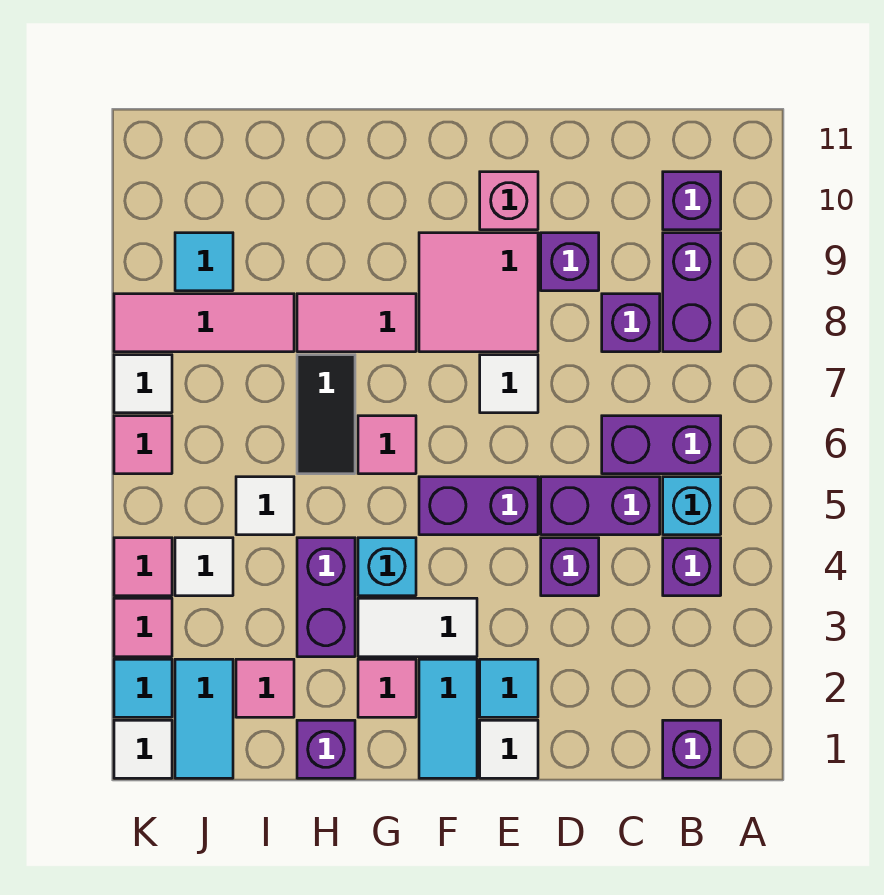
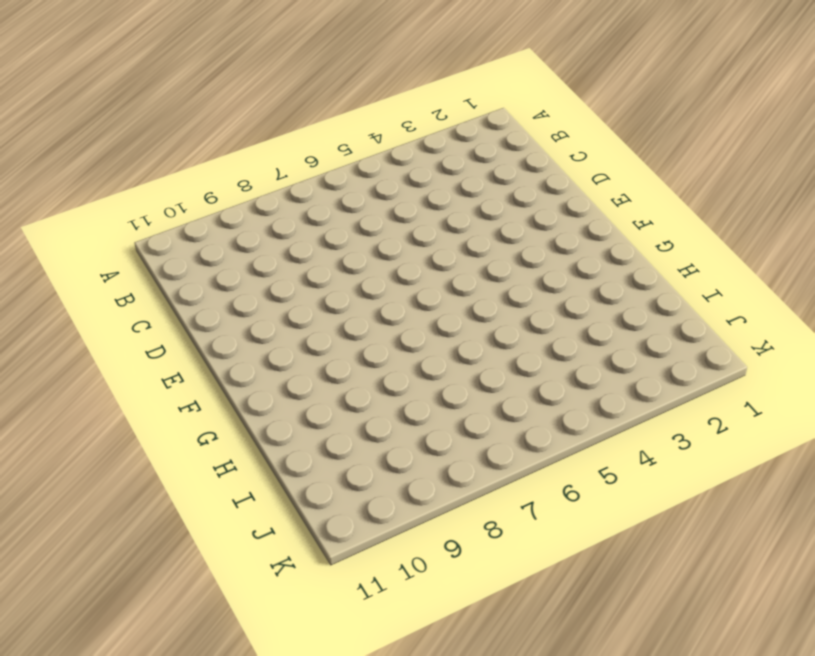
none -> purple brick B1 level 1
none -> purple brick B4 level 1
none -> cyan brick B5 level 1
none -> purple brick B6:C6 level 1

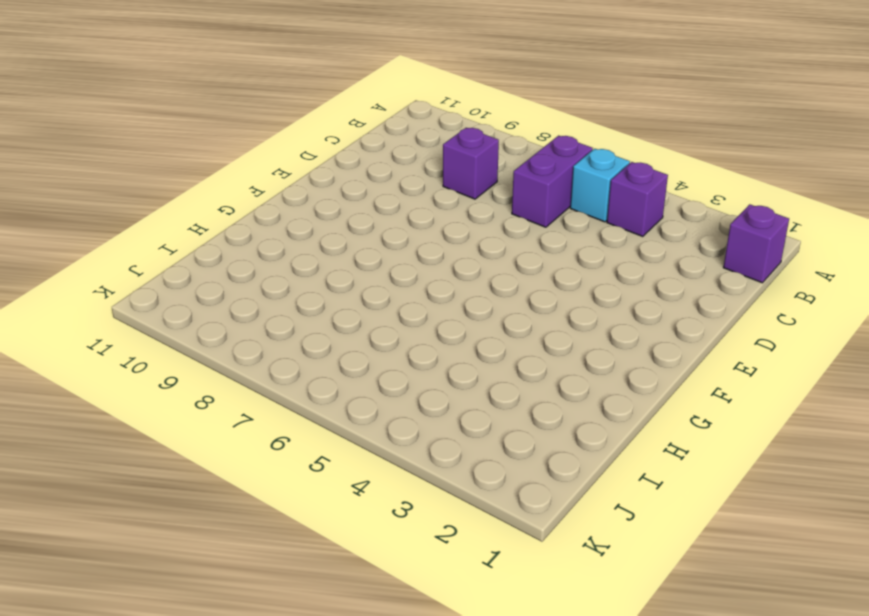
none -> purple brick B8:B9 level 1
none -> purple brick B10 level 1
none -> purple brick C5:D5 level 1
none -> purple brick D4 level 1

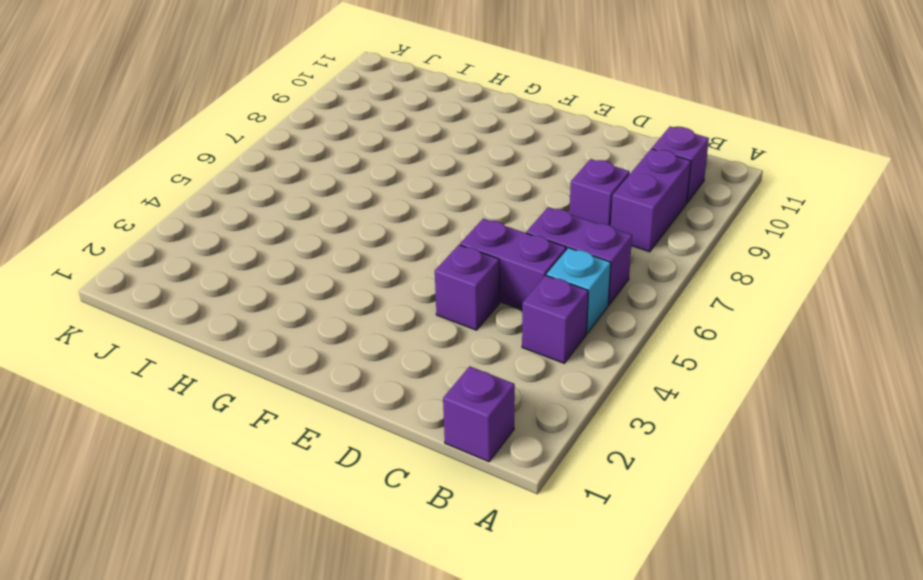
none -> purple brick D9 level 1
none -> white tile E1 level 1
none -> cyan tile E2 level 1
none -> purple brick E5:F5 level 1

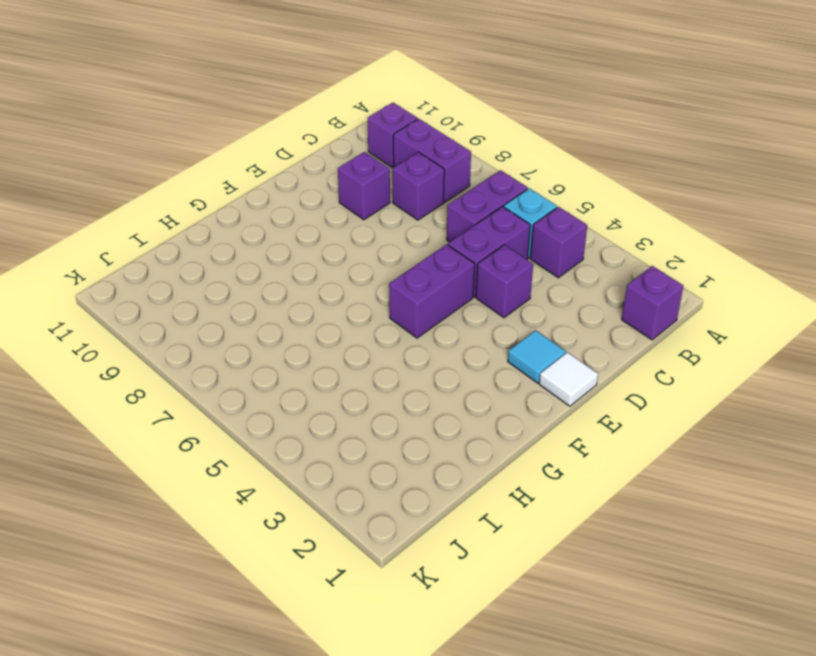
none -> white tile E7 level 1
none -> pink tile E8:F9 level 1
none -> pink brick E10 level 1
none -> cyan tile F1:F2 level 1

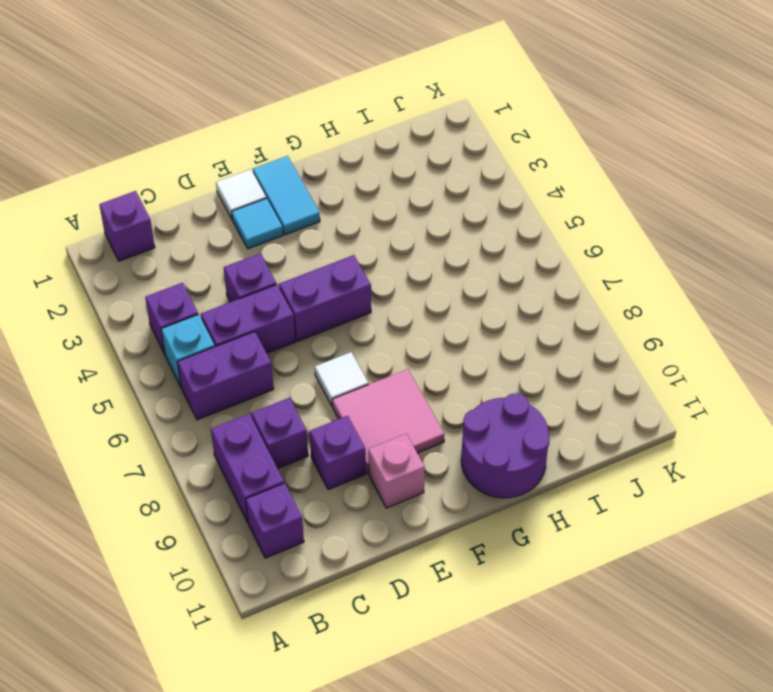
purple round brick G10:H11 level 1 -> none
none -> white tile F3:G3 level 1
none -> pink tile G2 level 1
none -> cyan brick G4 level 1
none -> pink tile G6 level 1

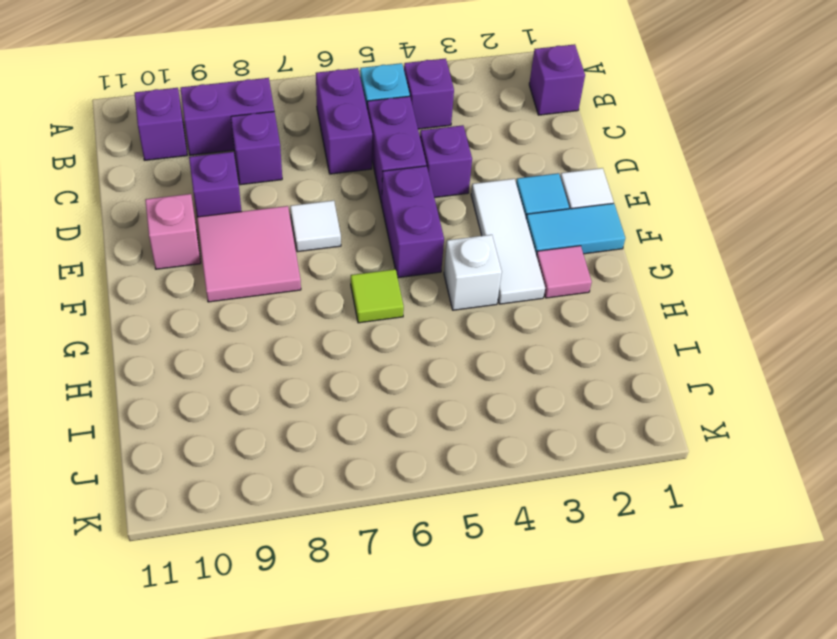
white tile E3:G3 level 1 -> white tile F3:G3 level 1
white brick G4 level 1 -> cyan brick G4 level 1
lime tile G6 level 1 -> pink tile G6 level 1
none -> pink tile G8:H8 level 1
none -> purple brick H1 level 1
none -> purple brick H3:H4 level 1
none -> black tile H6:H7 level 1

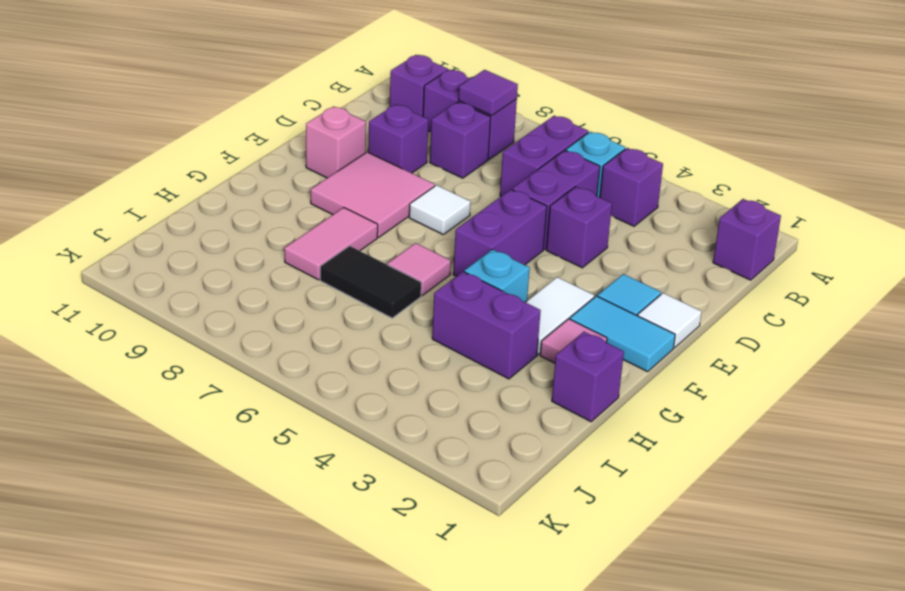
purple tile B8 level 2 -> none
none -> pink tile I2 level 1
none -> white tile I5 level 1
none -> pink tile I8:K8 level 1
none -> cyan tile J1:J2 level 1

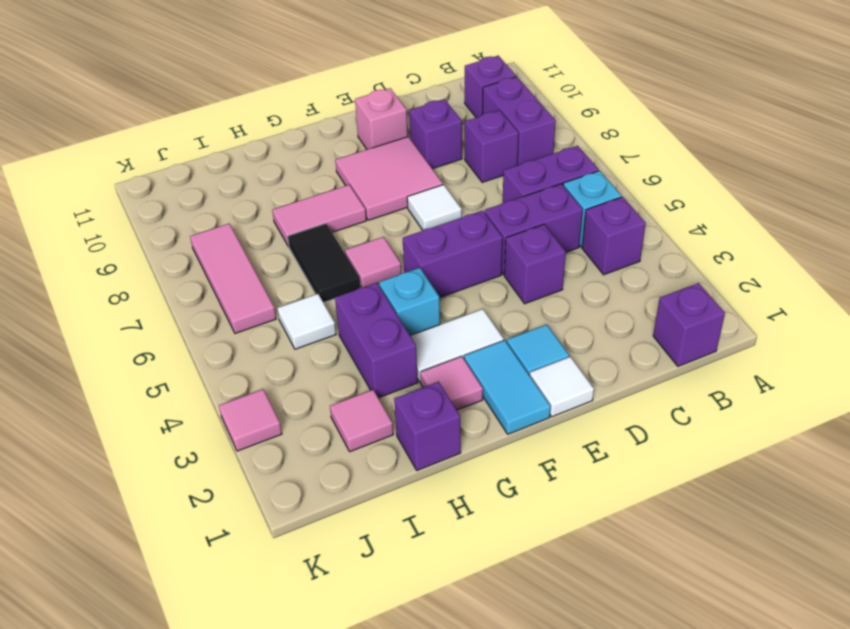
pink tile J6:J8 level 1 -> pink tile I8:K8 level 1
none -> cyan tile J1:J2 level 1
none -> white tile J4 level 1
none -> cyan tile J9 level 1
none -> white tile K1 level 1

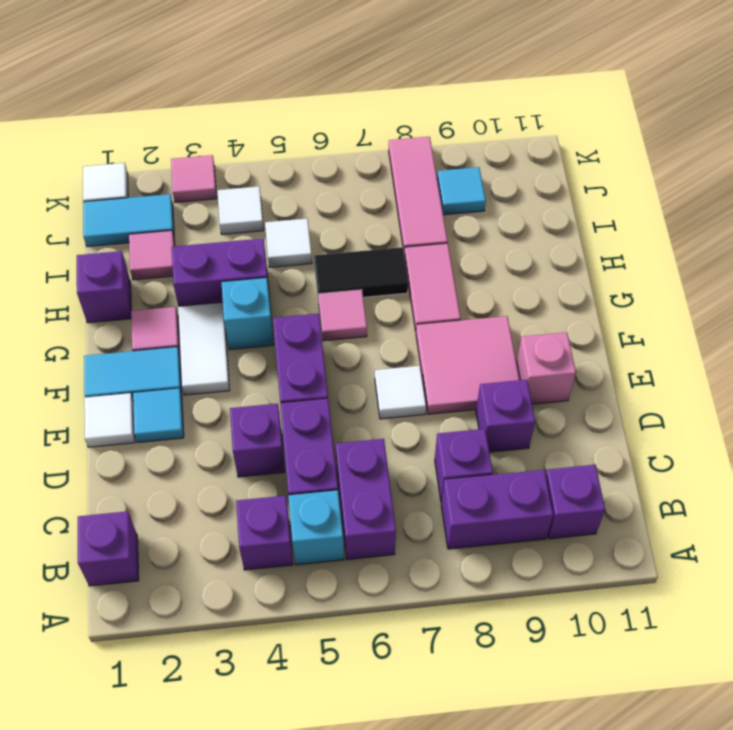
none -> cyan tile K2 level 1
none -> pink tile K4 level 1
none -> pink tile K6 level 1
none -> white tile K7 level 1

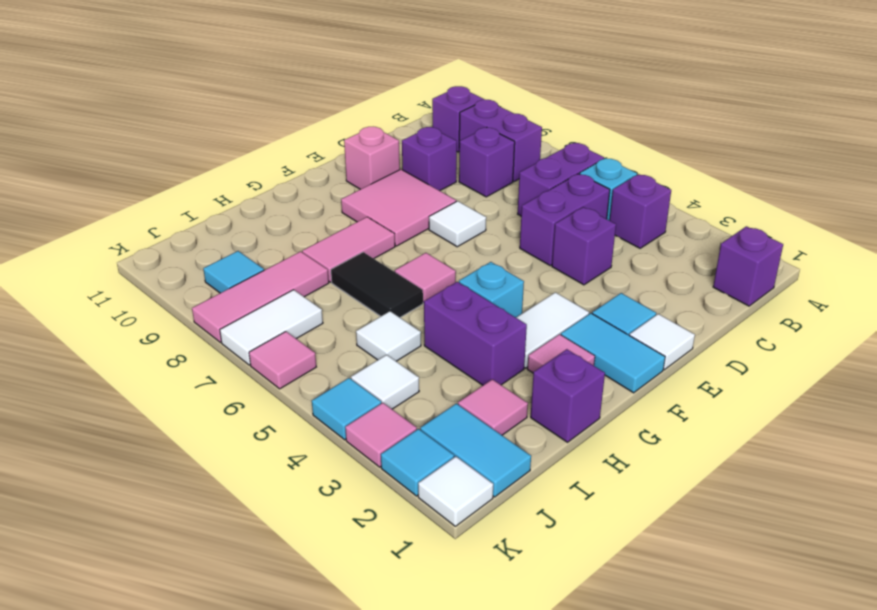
white tile J7:K7 level 1 -> white tile K7 level 1
cyan tile K4 level 1 -> pink tile K4 level 1
none -> purple brick E5:F5 level 1

